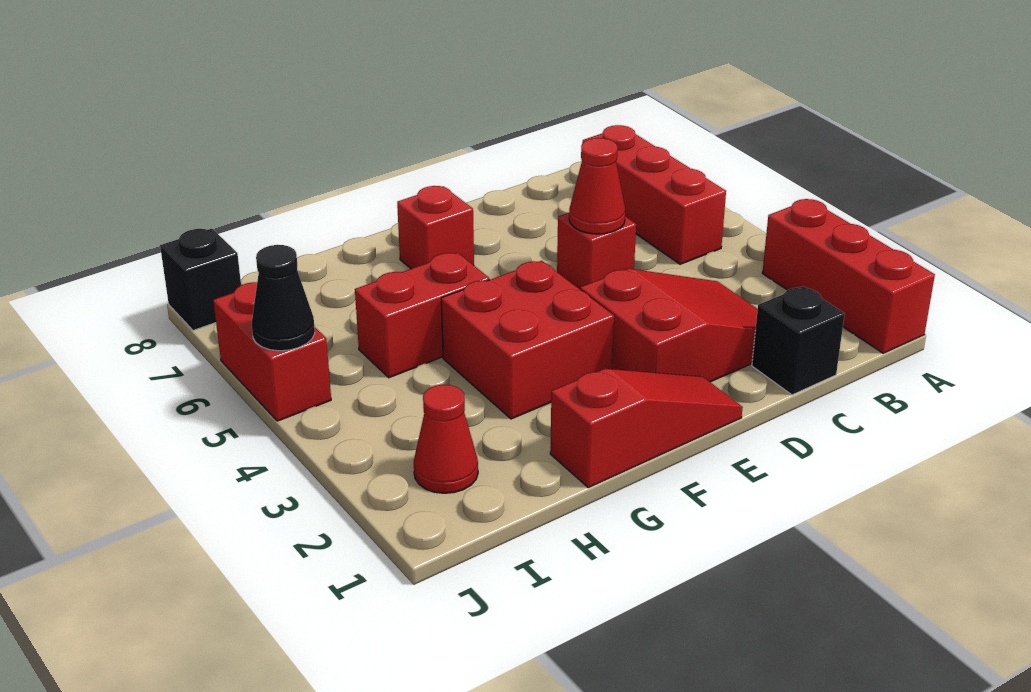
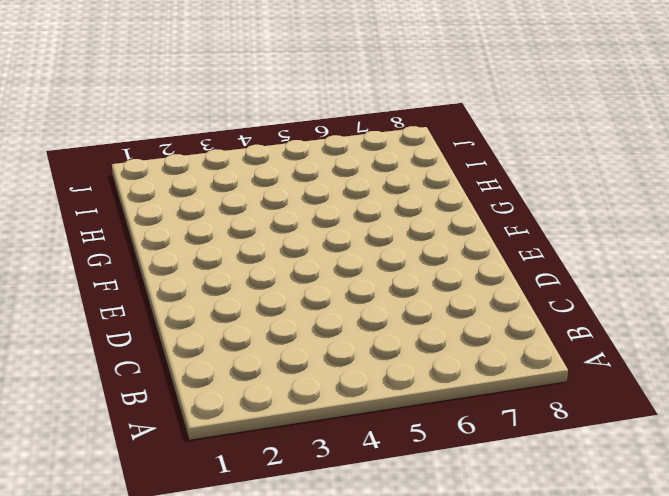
none -> red brick A1:A3 level 1
none -> red brick B5:B7 level 1
none -> black brick C1 level 1

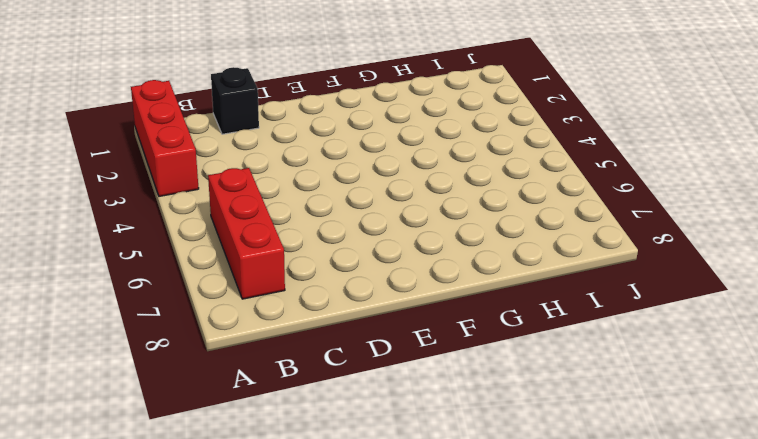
none -> red slope C2:E3 level 1 top E
none -> red brick D5 level 1
none -> red slope E1:G1 level 1 top G

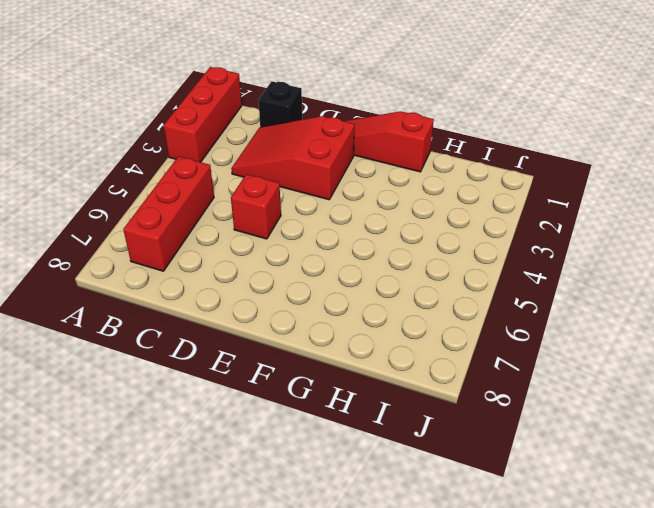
none -> red brick F3:G4 level 1
none -> red brick F7 level 1
none -> red brick G5:H5 level 1

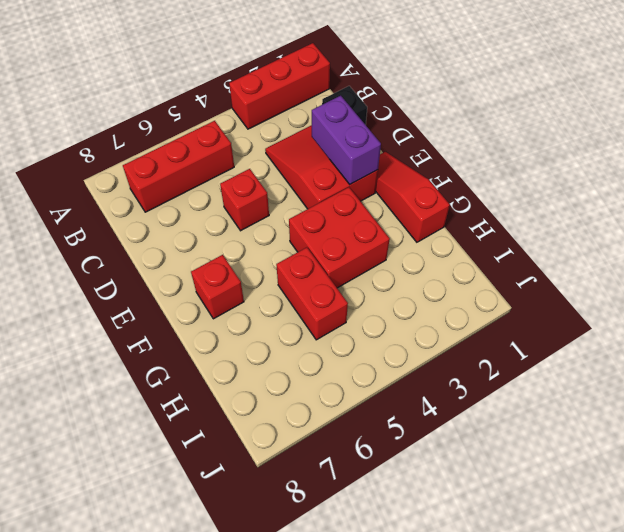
purple brick D2:E2 level 2 -> none
none -> red cone I2 level 1
none -> red brick J5:J6 level 1
none -> black brick J8 level 1

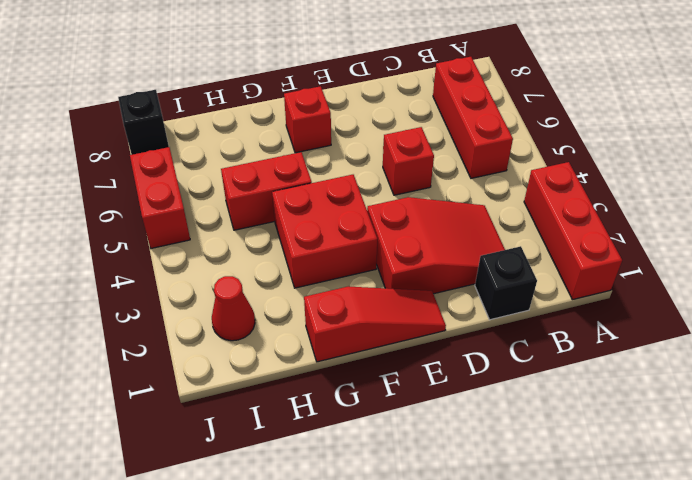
none -> red cone D5 level 2
none -> black cone J5 level 2

